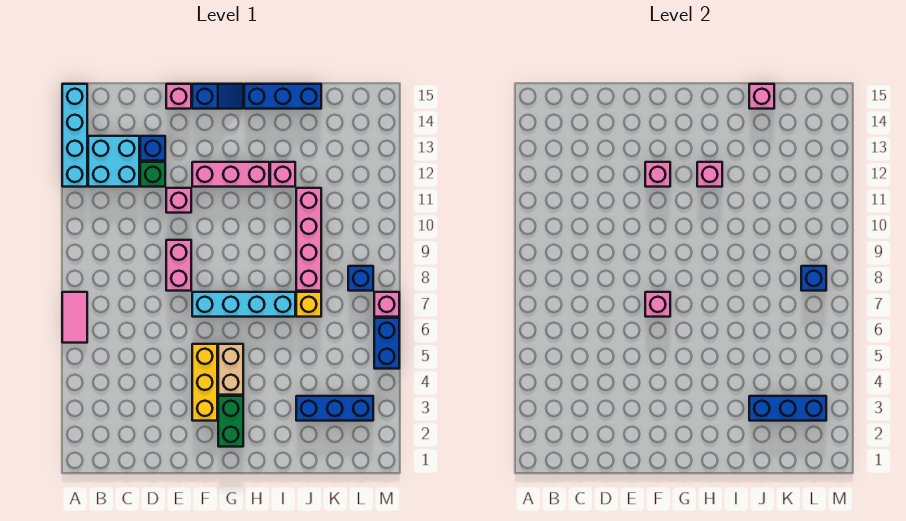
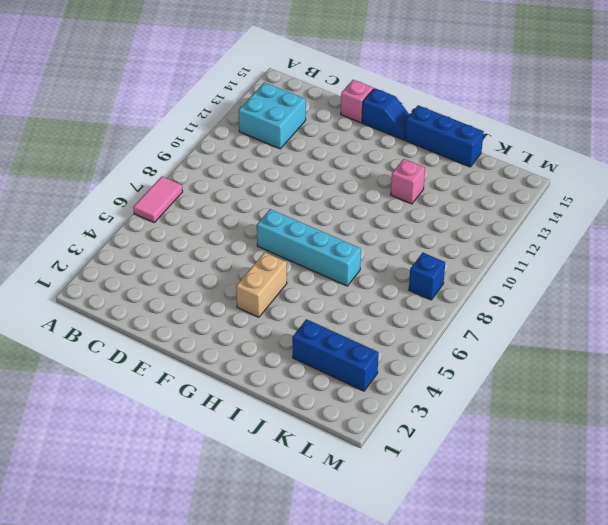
none -> cyan brick A12:A15 level 1
none -> green brick D12 level 1
none -> blue brick D13 level 1

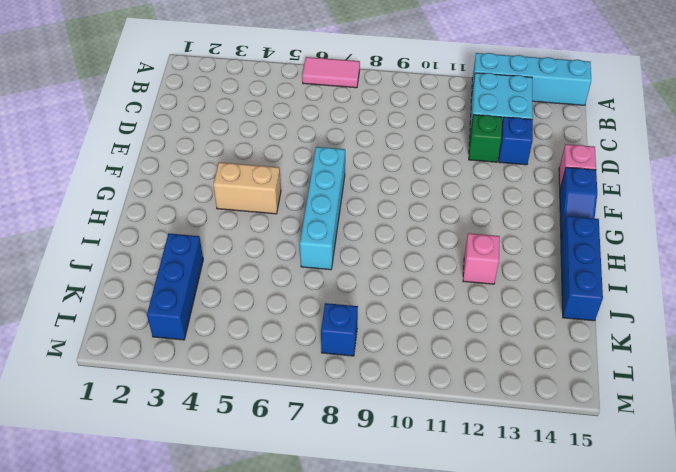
none -> pink brick E8:E9 level 1
none -> pink brick E11 level 1
none -> yellow brick F3:F5 level 1

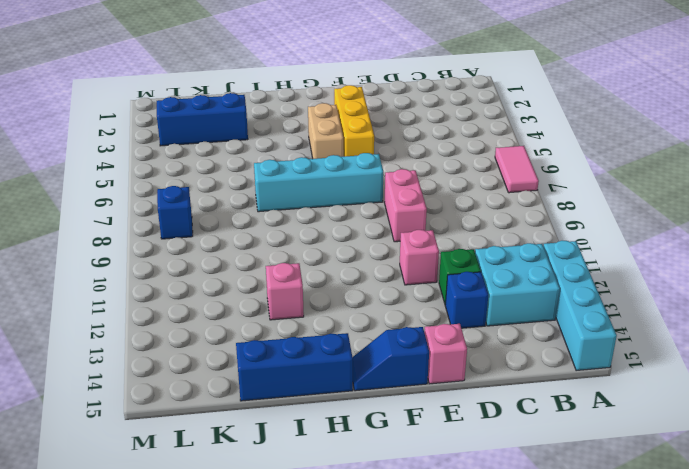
none -> pink brick F12:H12 level 1
none -> green brick G2:G3 level 1
none -> yellow brick J7 level 1

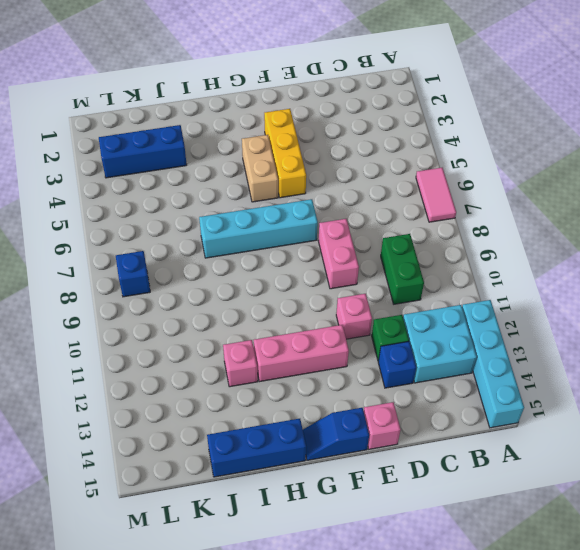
green brick C9:C10 level 1 -> green brick G2:G3 level 1
none -> yellow brick J7 level 1
none -> pink brick J8:J11 level 1
none -> blue brick M5:M6 level 1

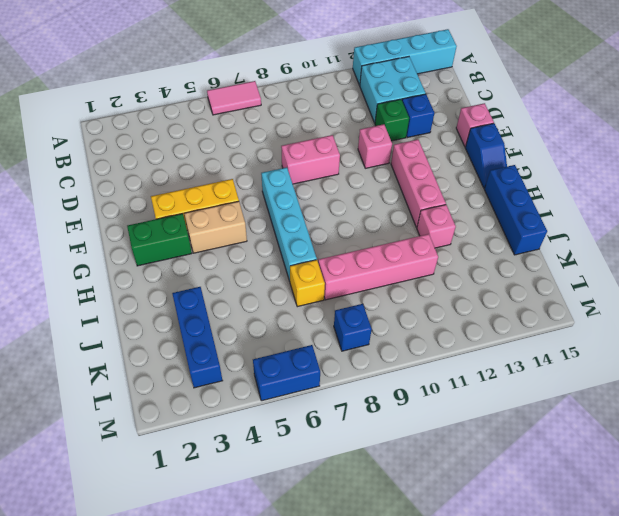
none -> pink brick M7 level 1
none -> pink brick F7 level 2
none -> pink brick F12 level 2

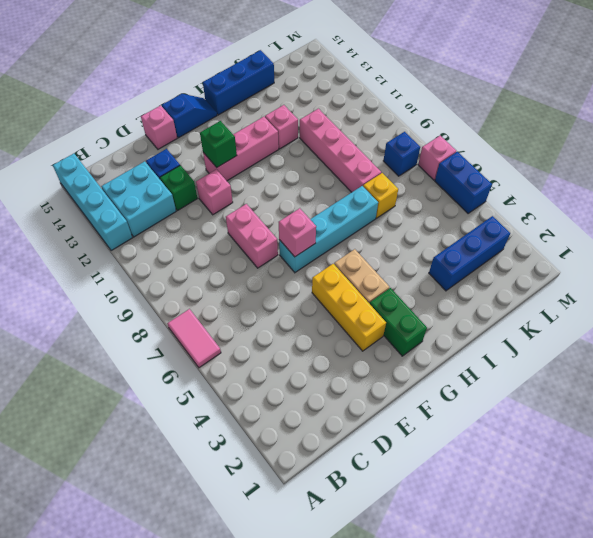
green brick F12 level 2 -> pink brick F12 level 2
none -> pink brick H12 level 2
none -> blue brick J3:L3 level 2
none -> pink brick J15 level 2

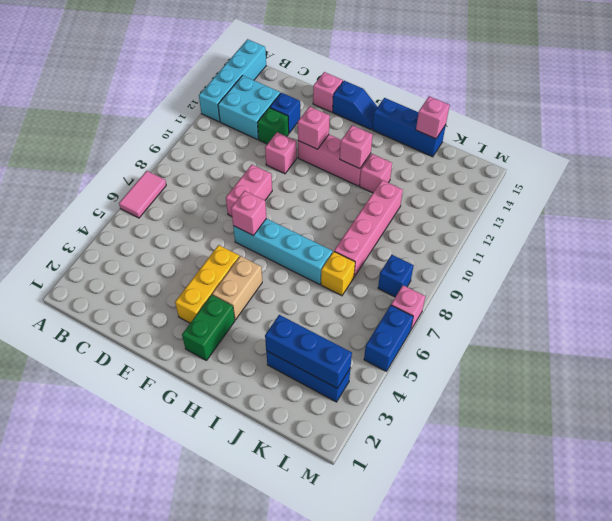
none -> blue brick L8 level 2

